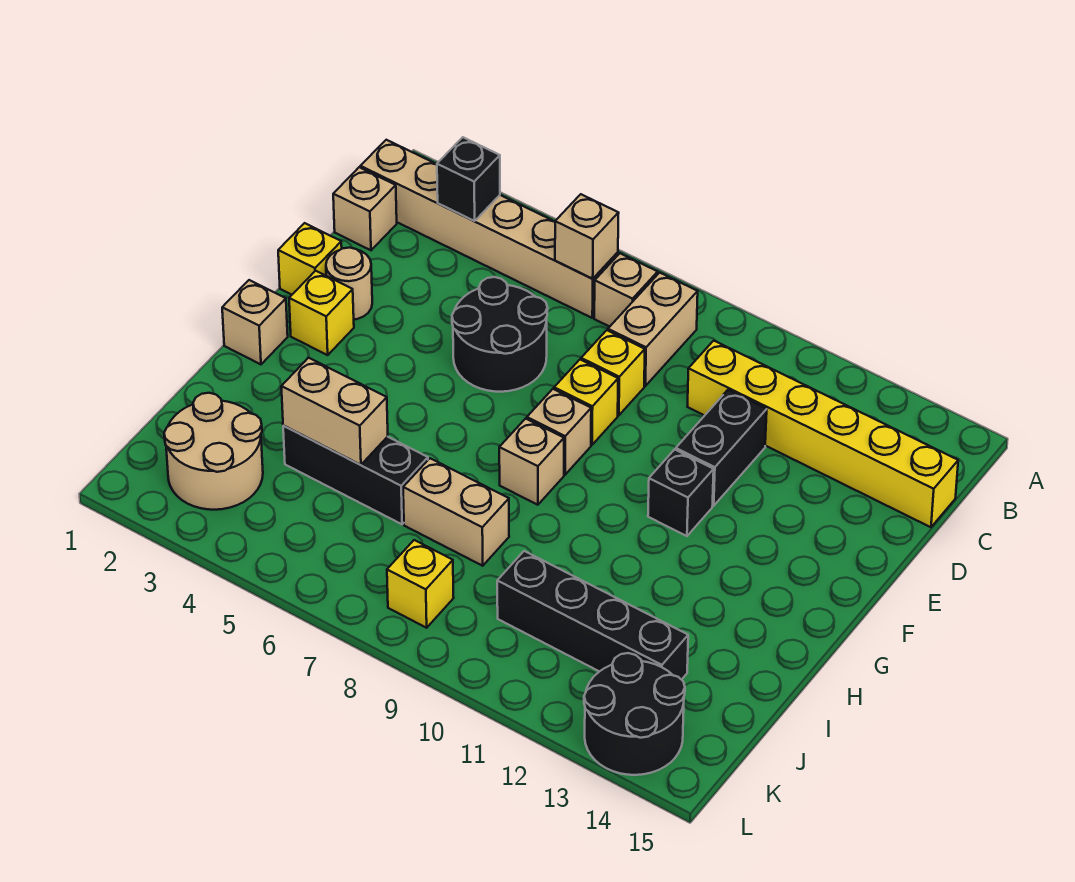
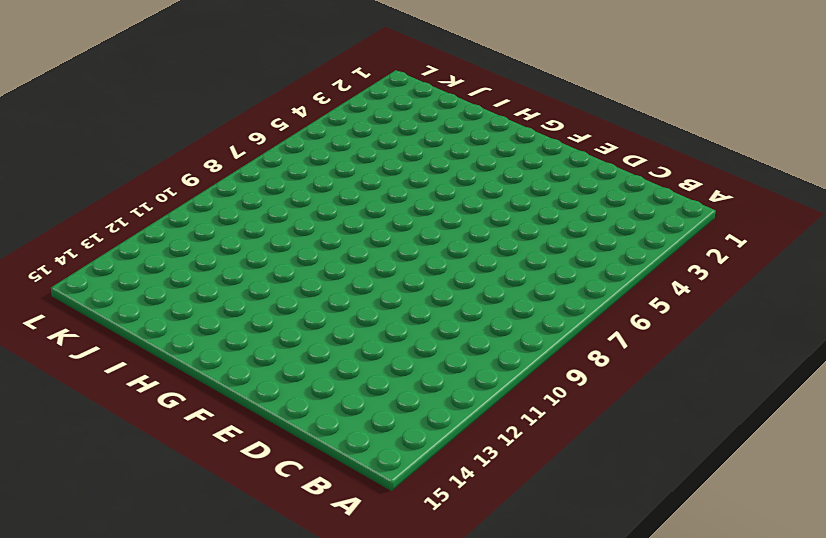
none -> tan brick B1:B6 level 1
none -> tan brick B7 level 1
none -> tan brick B8:C8 level 1

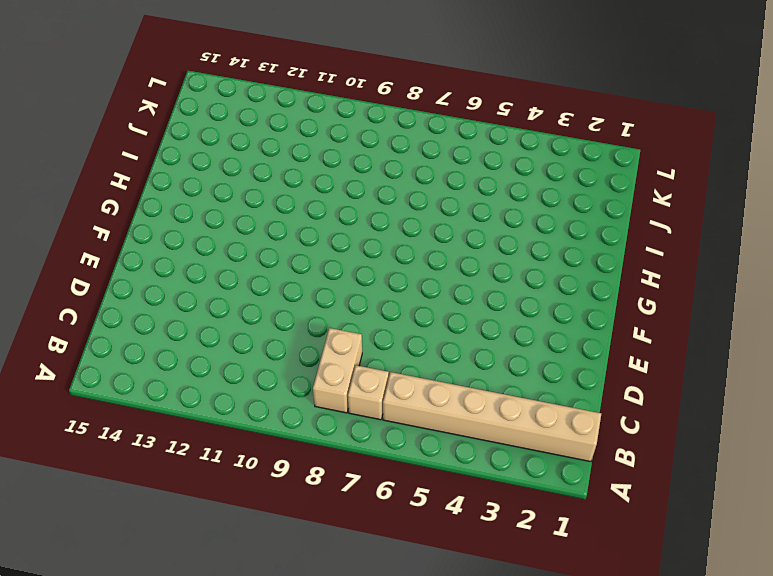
none -> tan brick C1 level 1
none -> yellow brick C10:C15 level 1
none -> black round brick D5:E6 level 1

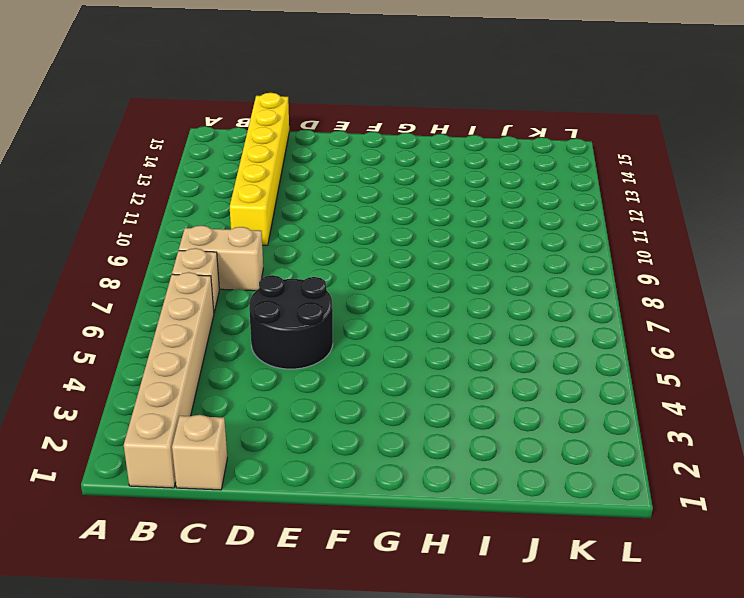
none -> yellow brick D8 level 1
none -> black brick D11:E11 level 1
none -> yellow brick E1 level 1

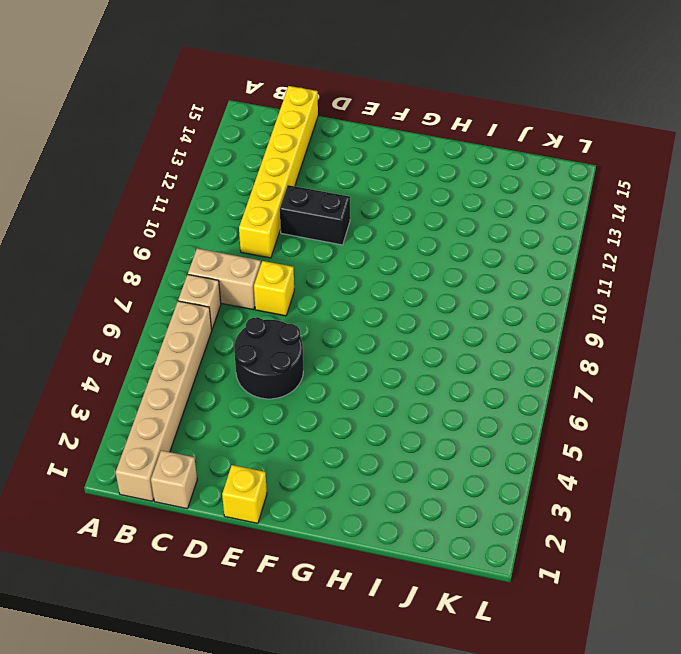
none -> tan round brick E2 level 1
none -> yellow brick E8 level 1
none -> yellow brick F2 level 1

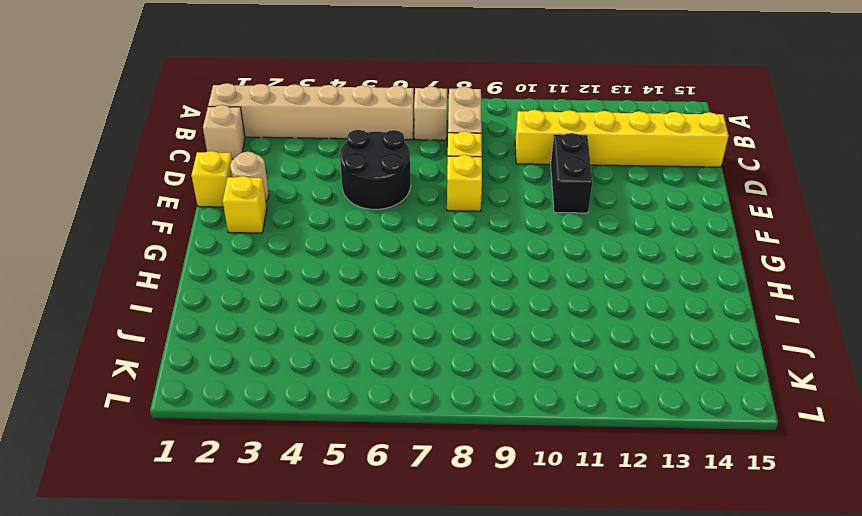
none -> tan brick F8 level 1
none -> black brick F11 level 1
none -> tan brick G1 level 1

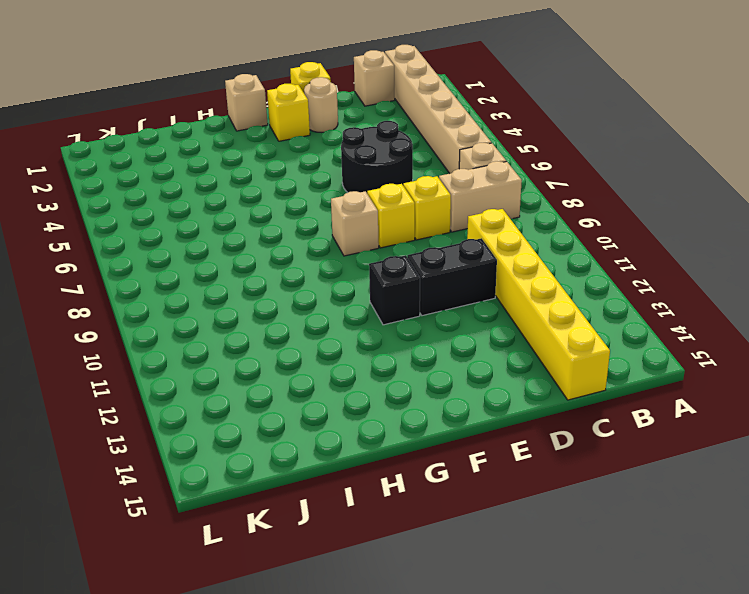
none -> tan brick G8 level 1
none -> black brick I4:I6 level 1
none -> tan brick I7:I8 level 1

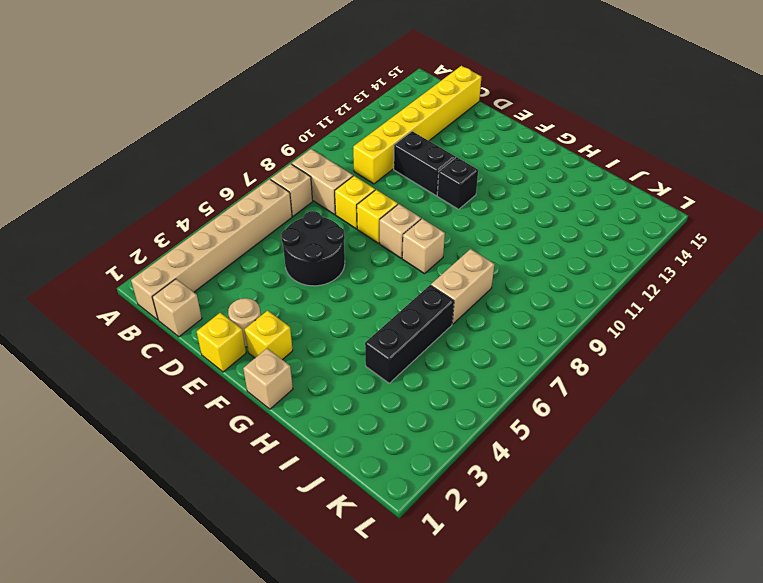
none -> tan round brick J2:K3 level 1
none -> black brick J10:J13 level 1
none -> yellow brick K8 level 1

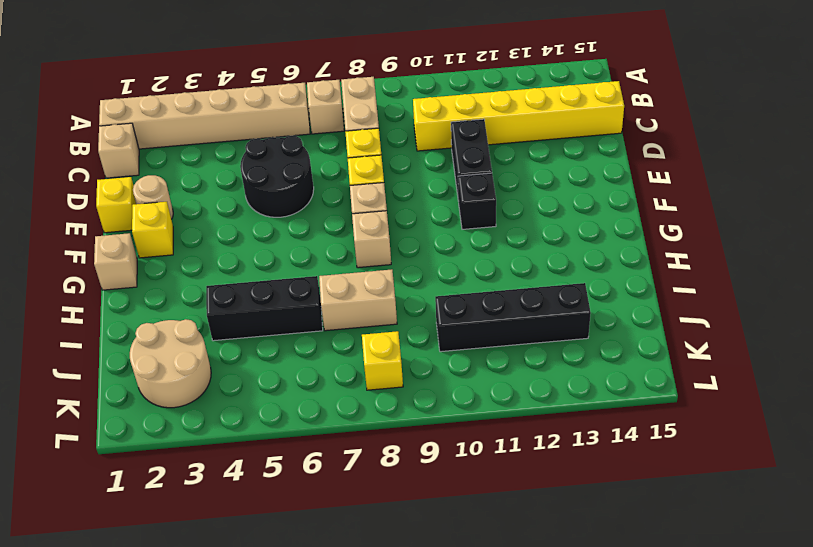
none -> black round brick K13:L14 level 1
none -> black brick B3 level 2
none -> tan brick B6 level 2

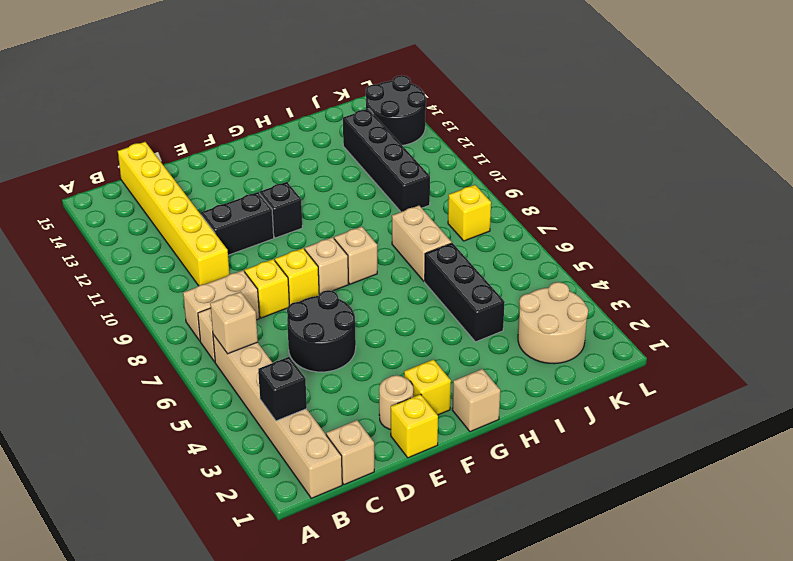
none -> tan brick I4:I5 level 2

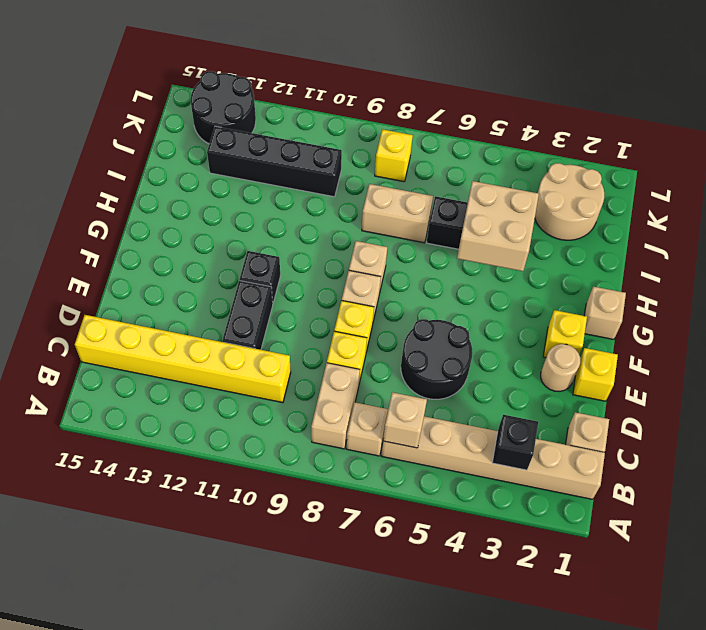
tan brick H4:I5 level 2 -> tan brick I4:I5 level 2

